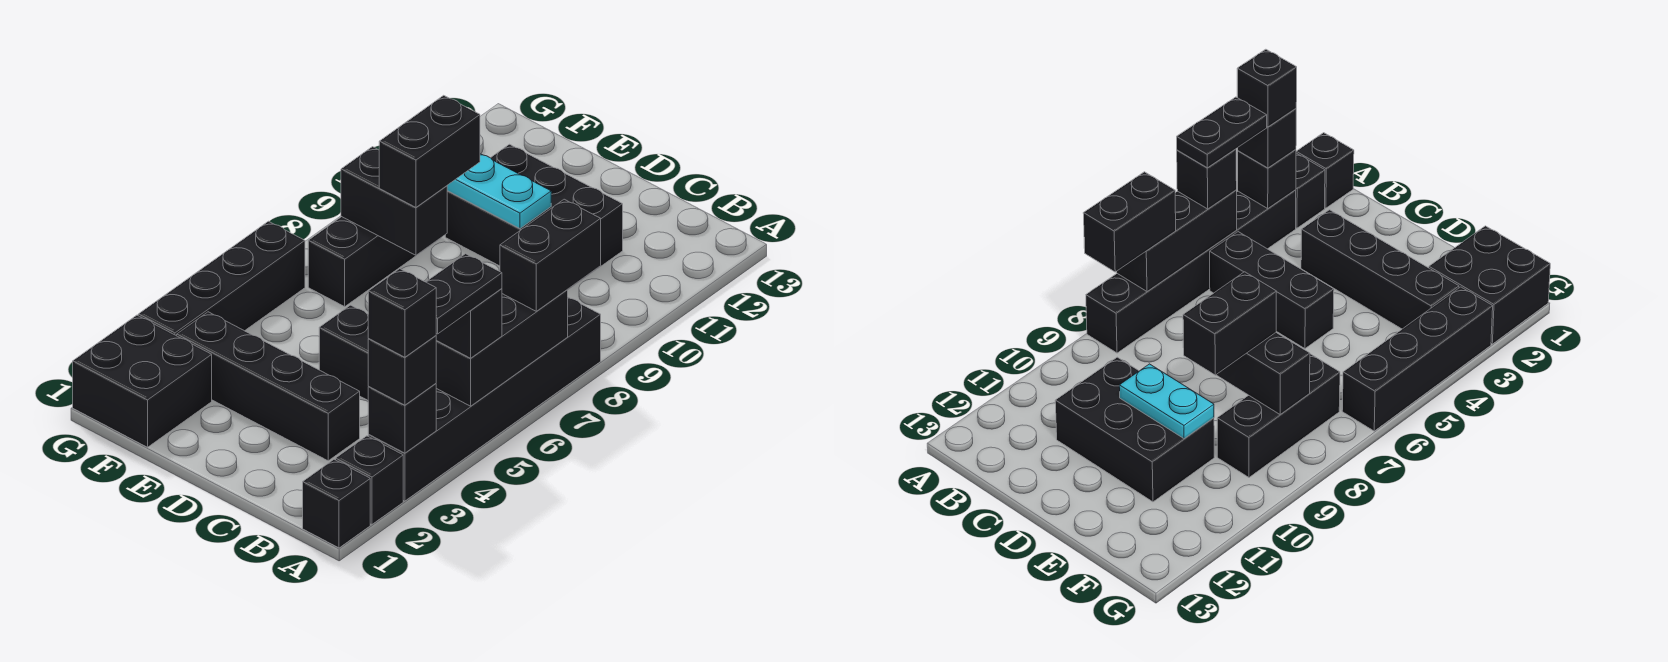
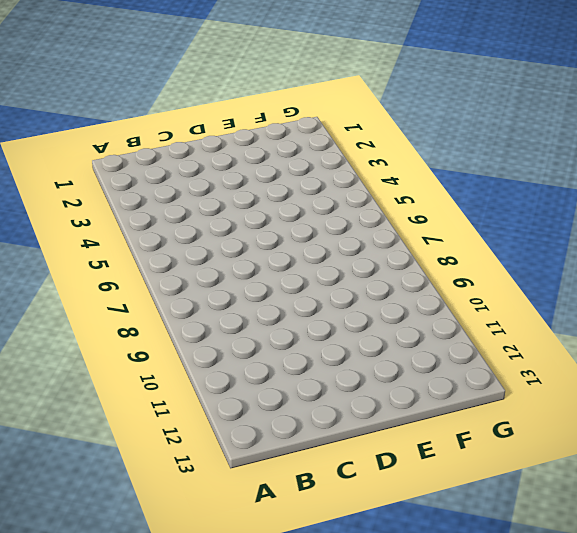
none -> black brick A1 level 1
none -> black brick A2 level 1
none -> black brick A3:A8 level 1

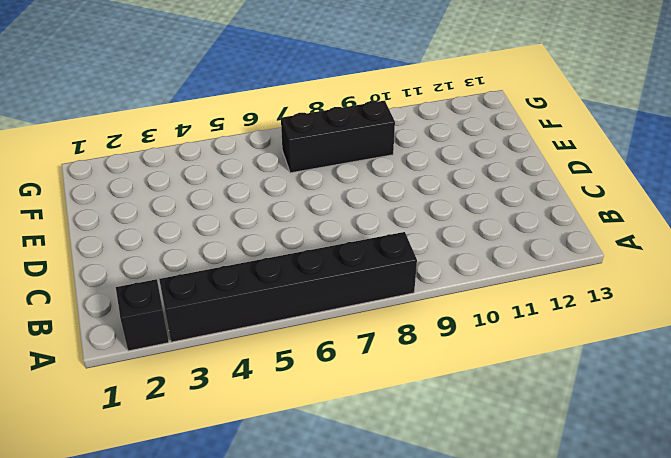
none -> black brick A1 level 1
none -> black brick B5:D5 level 1
none -> black brick C3:F3 level 1

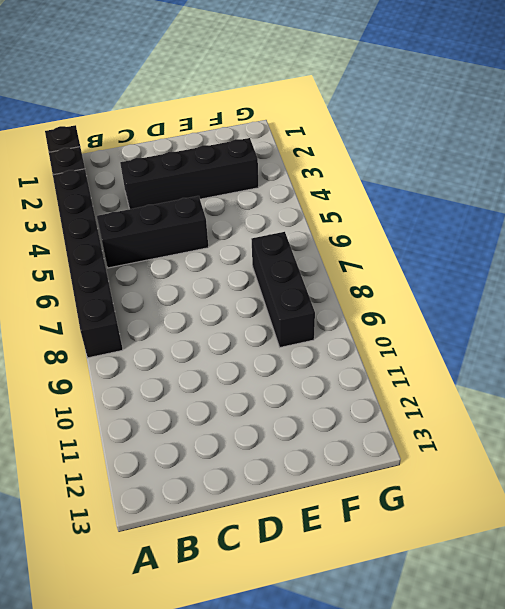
none -> black brick C10:E11 level 1
none -> black brick F1:G2 level 1
none -> black brick G3:G6 level 1

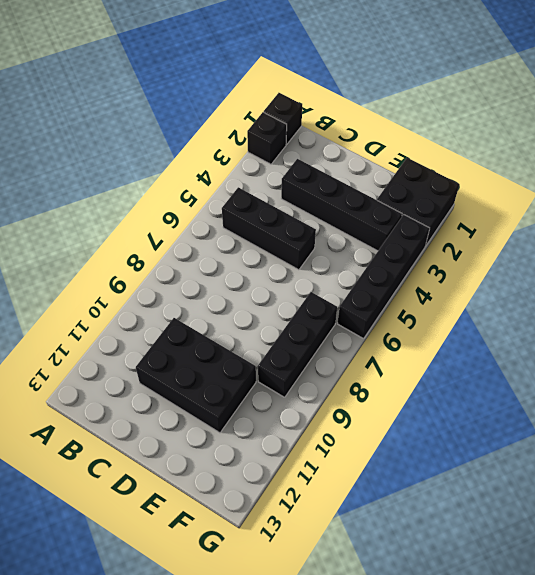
none -> black brick A3:A8 level 1
none -> black brick A3 level 2
none -> black brick A5:A7 level 2

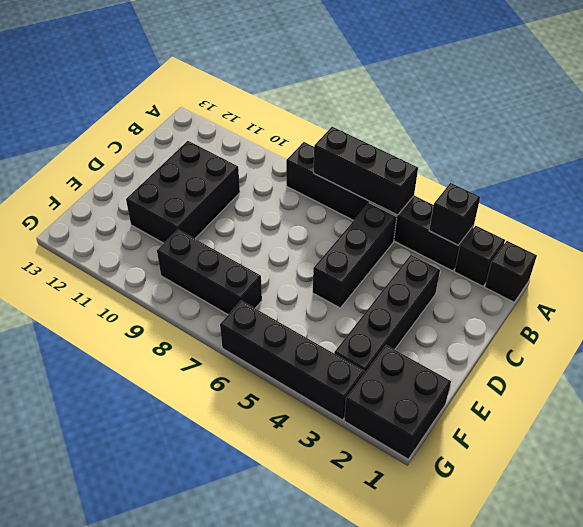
none -> cyan plate D10:E10 level 2
none -> black brick E8:F8 level 2
none -> black brick A3 level 3

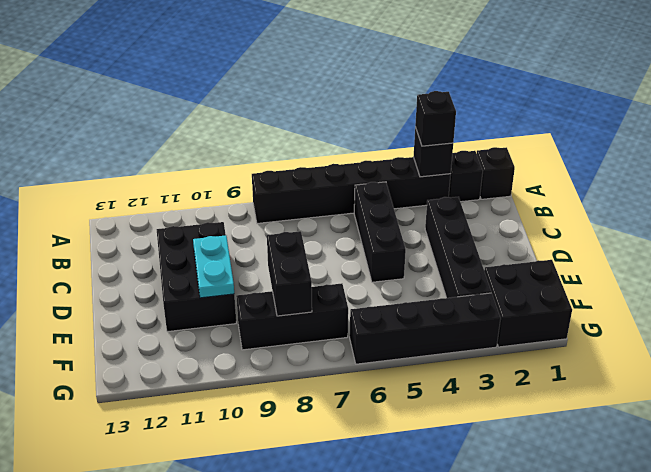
none -> black brick A5:A7 level 2
none -> black brick A5 level 3
none -> black brick A7:A8 level 3

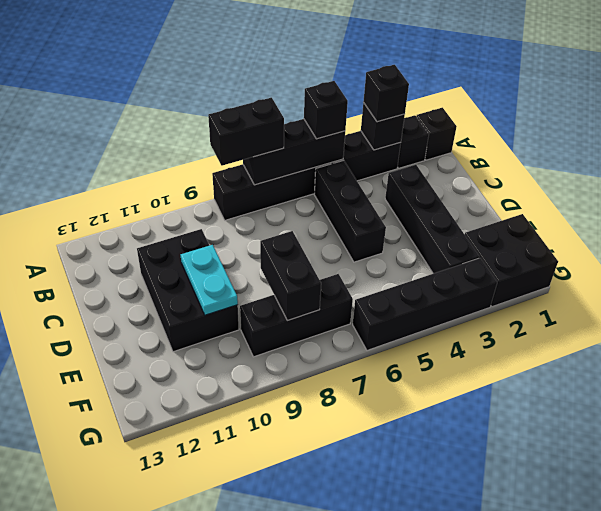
none -> black brick E8:E9 level 3
none -> black brick A3 level 4
none -> black plate A4:A5 level 4

